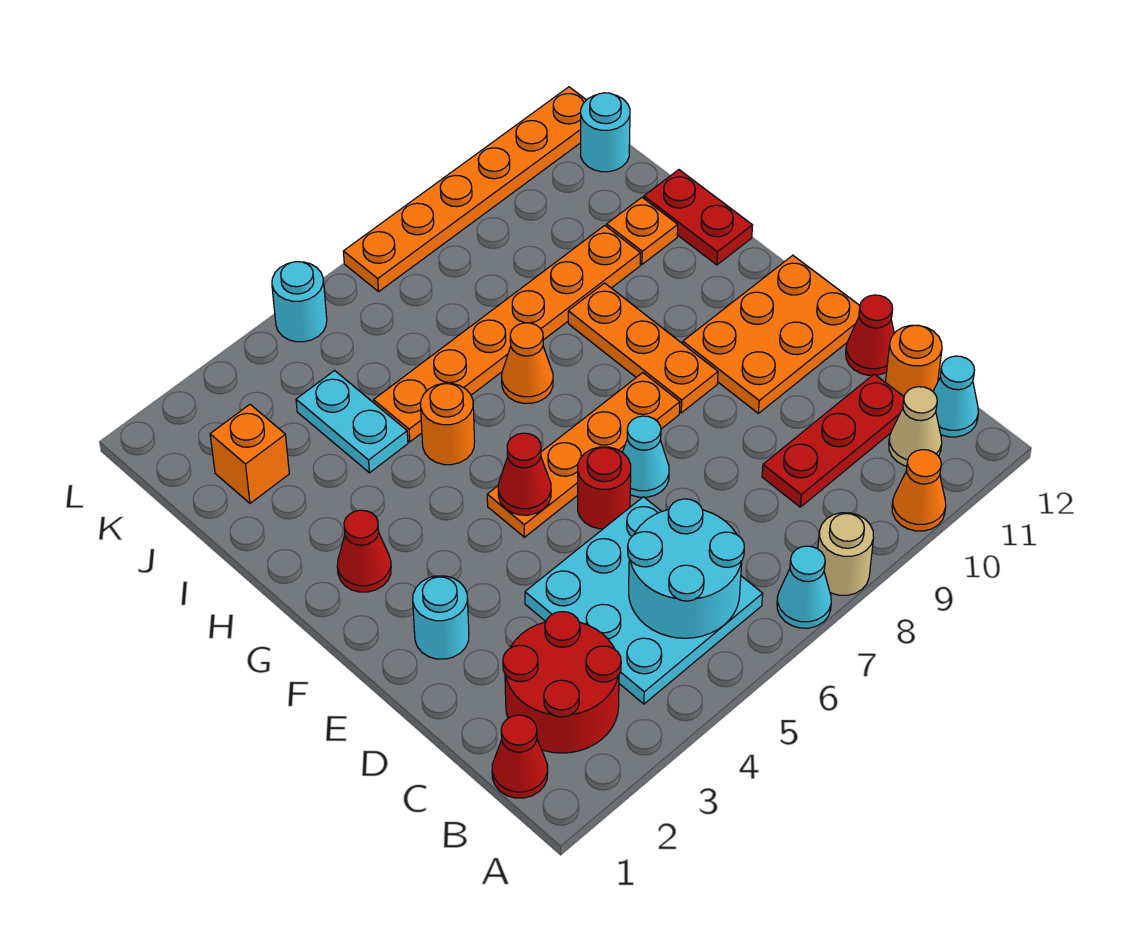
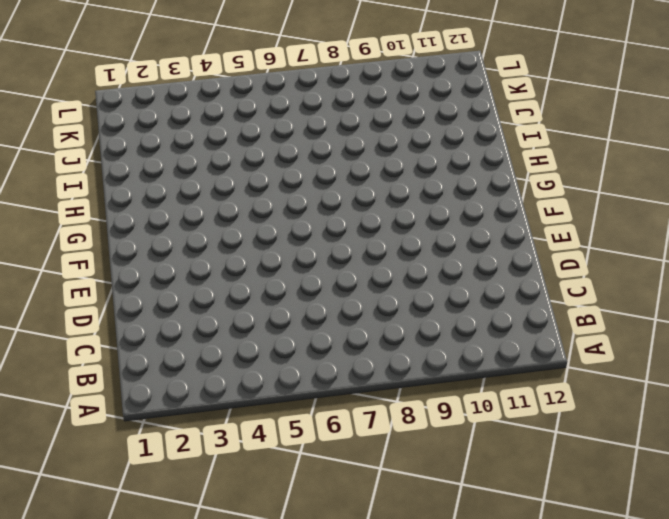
none -> cyan cone A7 level 1
none -> tan round brick A8 level 1
none -> orange cone A10 level 1
none -> red cone B1 level 1

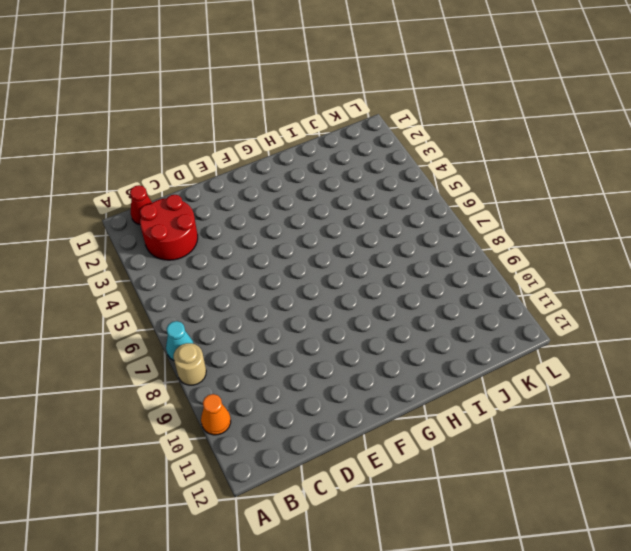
none -> cyan plate B4:D6 level 1
none -> tan cone B11 level 1
none -> cyan cone B12 level 1
none -> red plate C9:C11 level 1

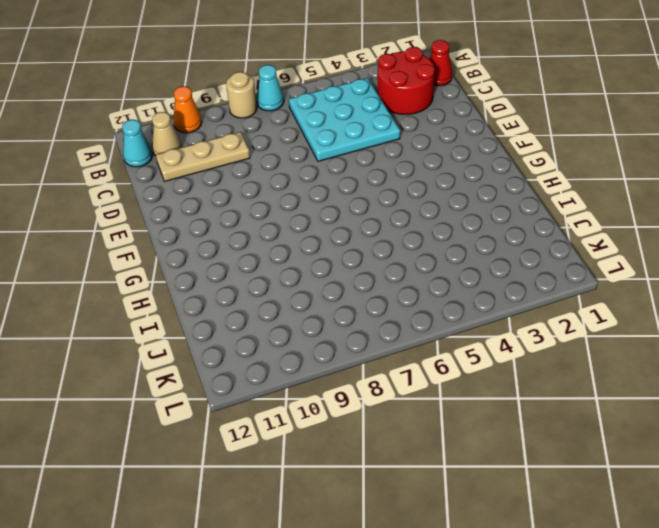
tan plate C9:C11 level 1 -> red plate C9:C11 level 1
none -> orange round brick C12 level 1
none -> red cone D12 level 1
none -> cyan round brick E2 level 1
none -> red round brick E6 level 1

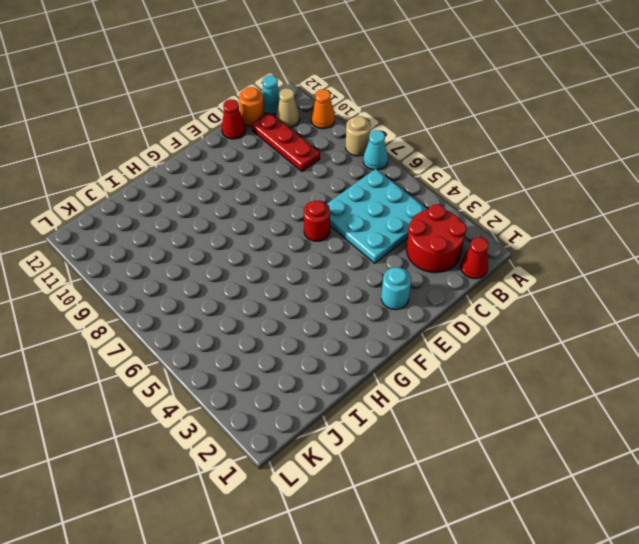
none -> cyan cone E7 level 1
none -> orange plate E10:F12 level 1
none -> orange plate F5:F8 level 1
none -> orange plate F9:H9 level 1

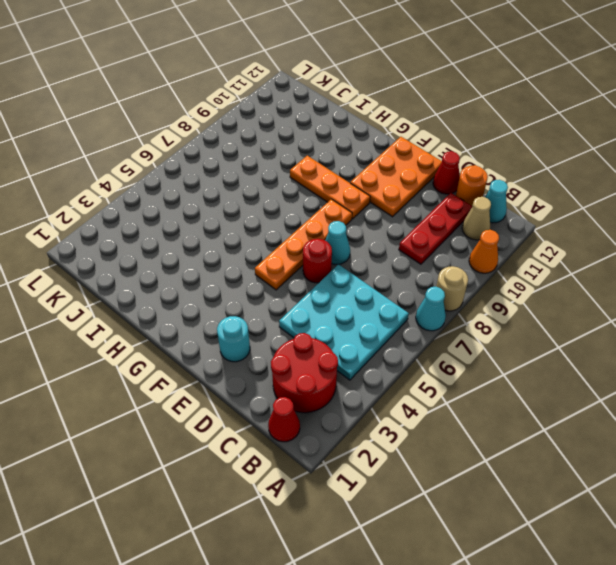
none -> red cone G2 level 1
none -> orange round brick H5 level 1
none -> orange cone H7 level 1
none -> red plate H12:I12 level 1

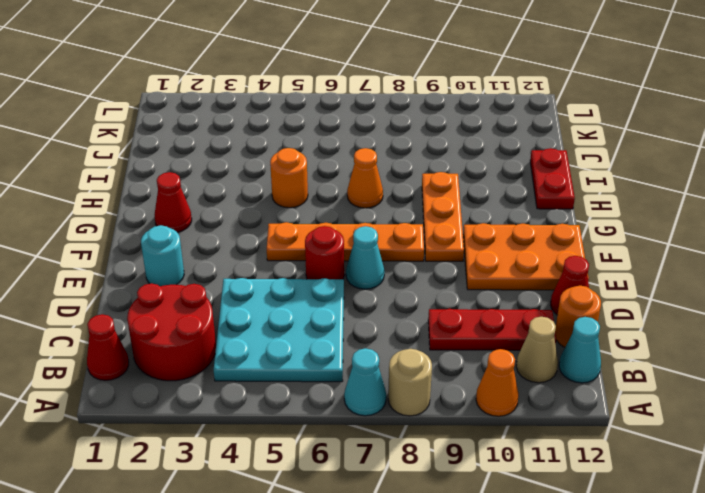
none -> cyan plate I4:J4 level 1
none -> orange plate I5:I10 level 1
none -> orange plate I11 level 1
none -> orange brick J2 level 1

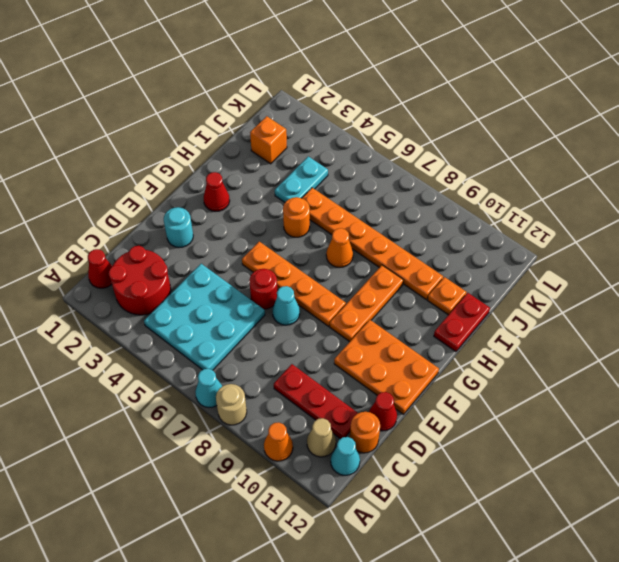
none -> cyan round brick K12 level 1
none -> cyan round brick L5 level 1
none -> orange plate L7:L12 level 1
none -> cyan round brick B5:C6 level 2

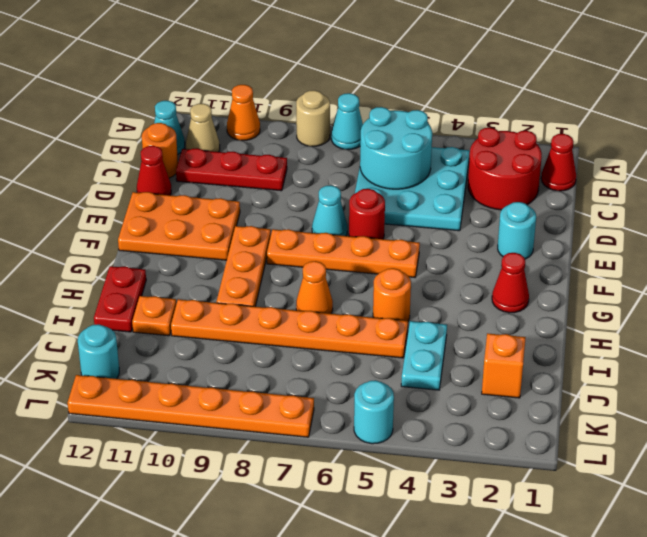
none -> red cone F5 level 2

